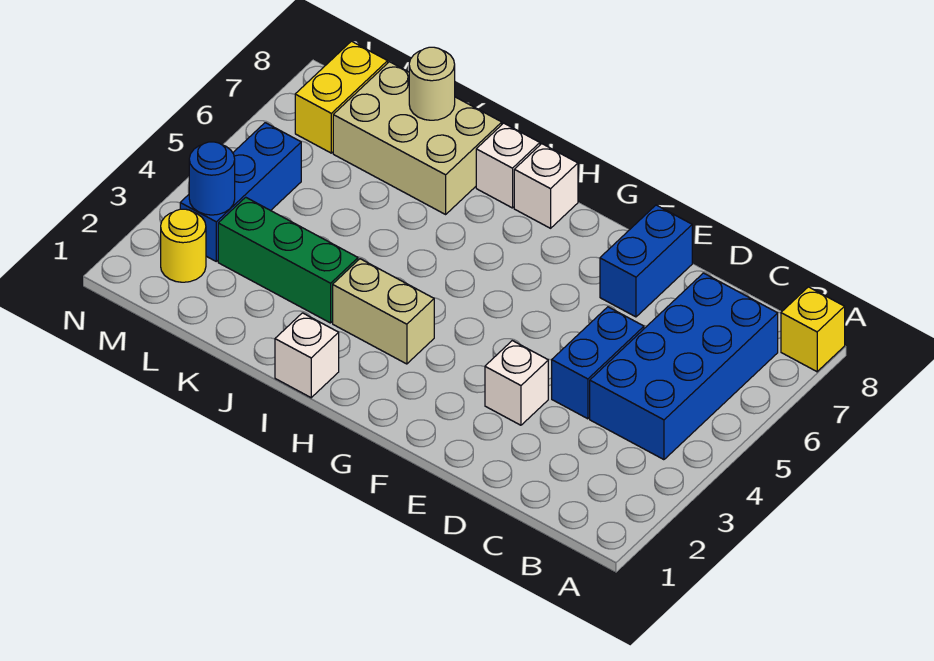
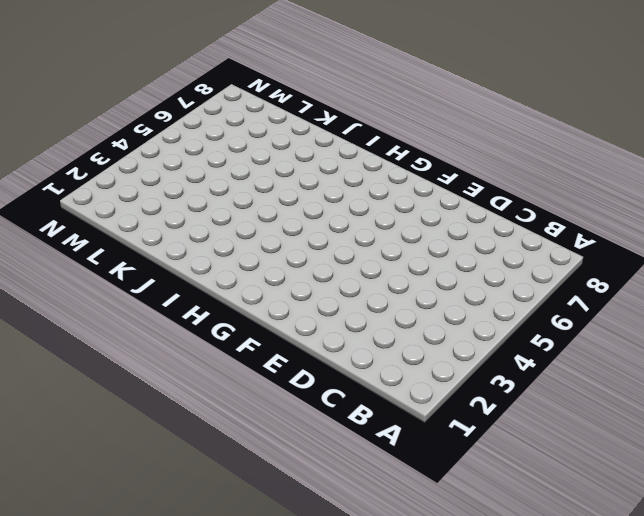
none -> yellow brick A8 level 1
none -> blue brick B4:C7 level 1
none -> blue brick D4:D5 level 1

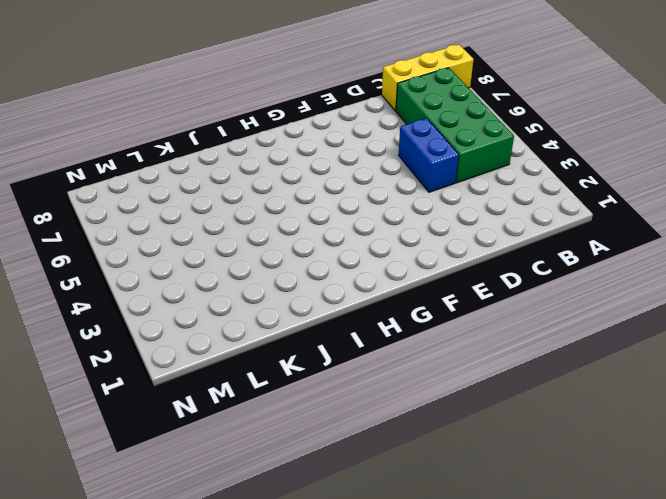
yellow brick A8:C8 level 1 -> yellow brick A8 level 1
green brick B4:C7 level 1 -> blue brick B4:C7 level 1
none -> white brick E3 level 1
none -> blue brick E7:E8 level 1
none -> tan brick H3:I3 level 1

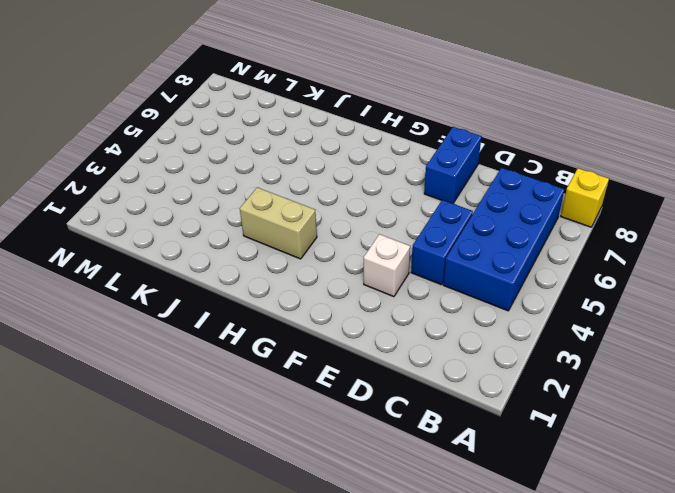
none -> white brick H8 level 1
none -> white brick I1 level 1
none -> white brick I8 level 1

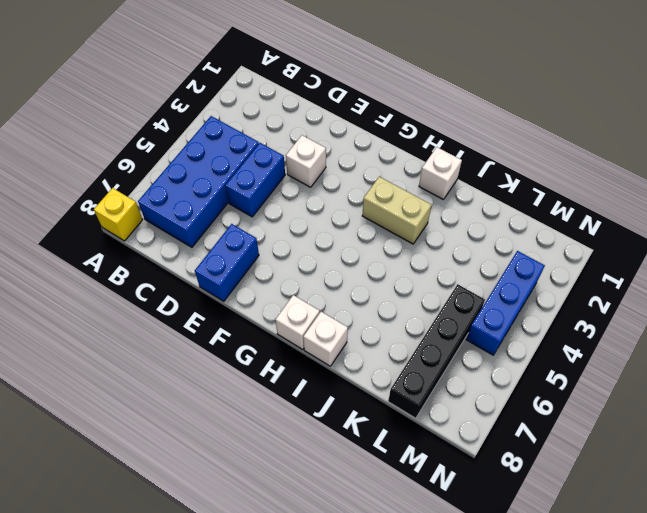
black brick L5:L8 level 1 -> tan brick J7:L8 level 1
none -> green brick J3:L3 level 1
none -> yellow round brick M2 level 1
none -> yellow brick M7:M8 level 1

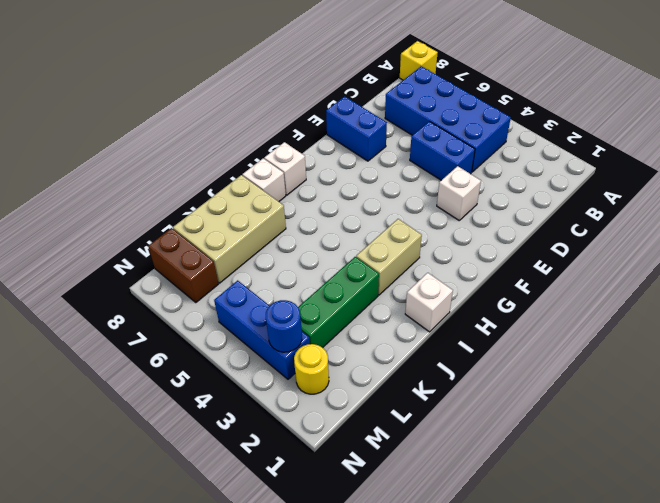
brown brick M7:M8 level 1 -> yellow brick M7:M8 level 1
none -> tan round brick K8 level 2

